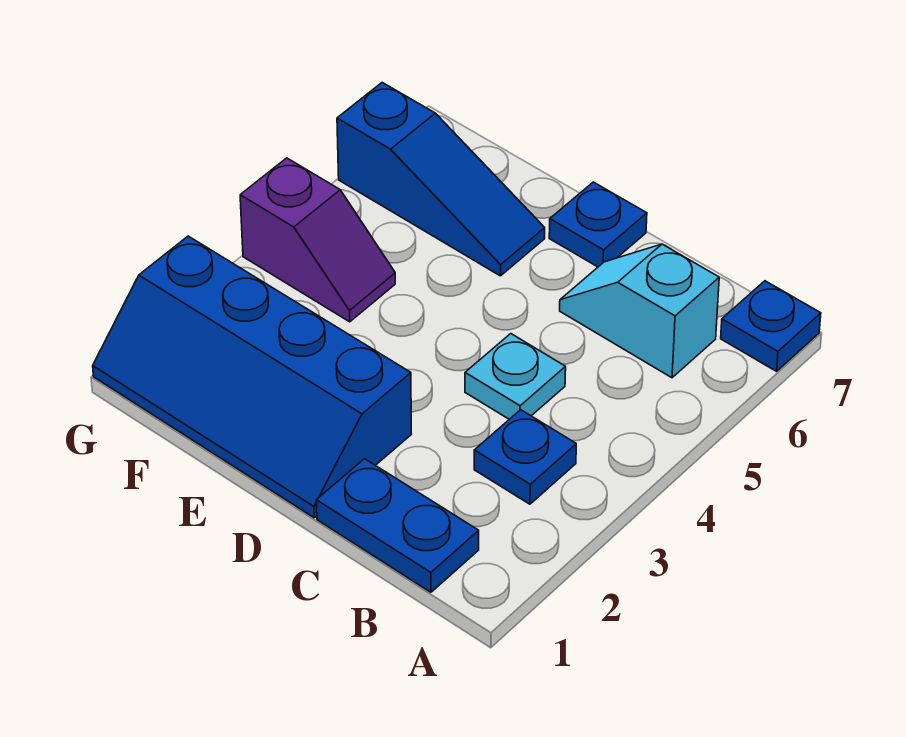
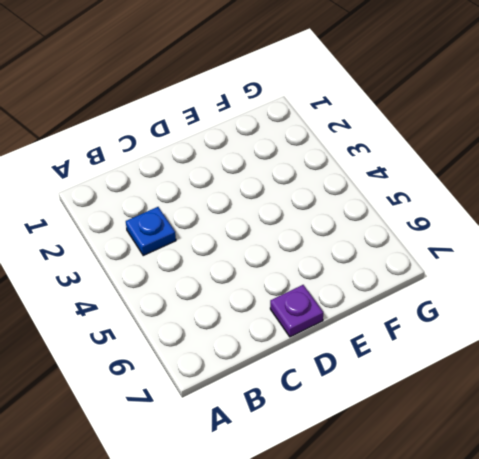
purple plate D7 level 1 -> blue plate D7 level 1
none -> blue plate A7 level 1
none -> blue plate B1:C1 level 1

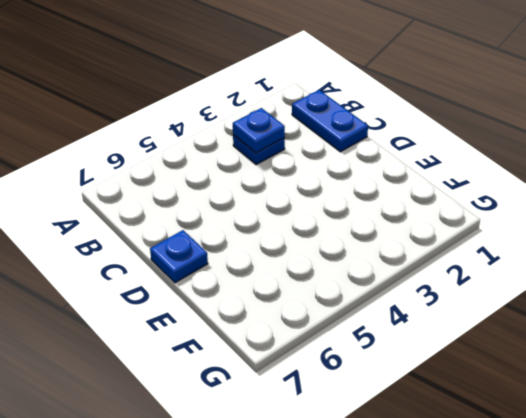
blue plate B3 level 2 -> blue plate A7 level 1
none -> cyan slope B6:C6 level 1 top B
none -> cyan plate C4 level 1

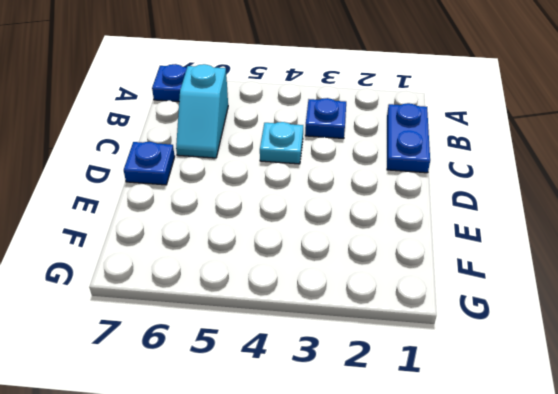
none -> blue slope D1:G2 level 1 top 2
none -> blue slope E6:G6 level 1 top G

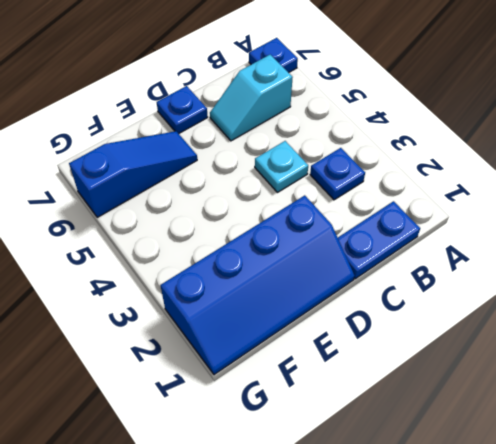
none -> purple slope F4:G4 level 1 top G

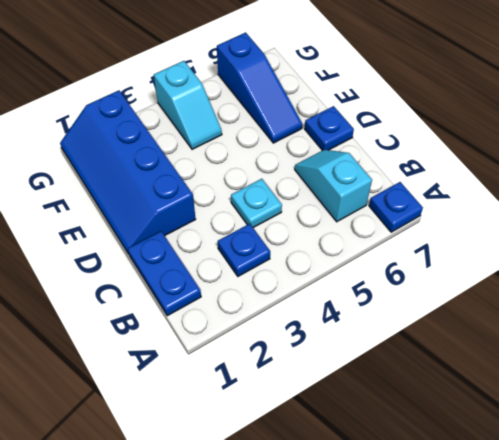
cyan slope F4:G4 level 1 top G -> purple slope F4:G4 level 1 top G

